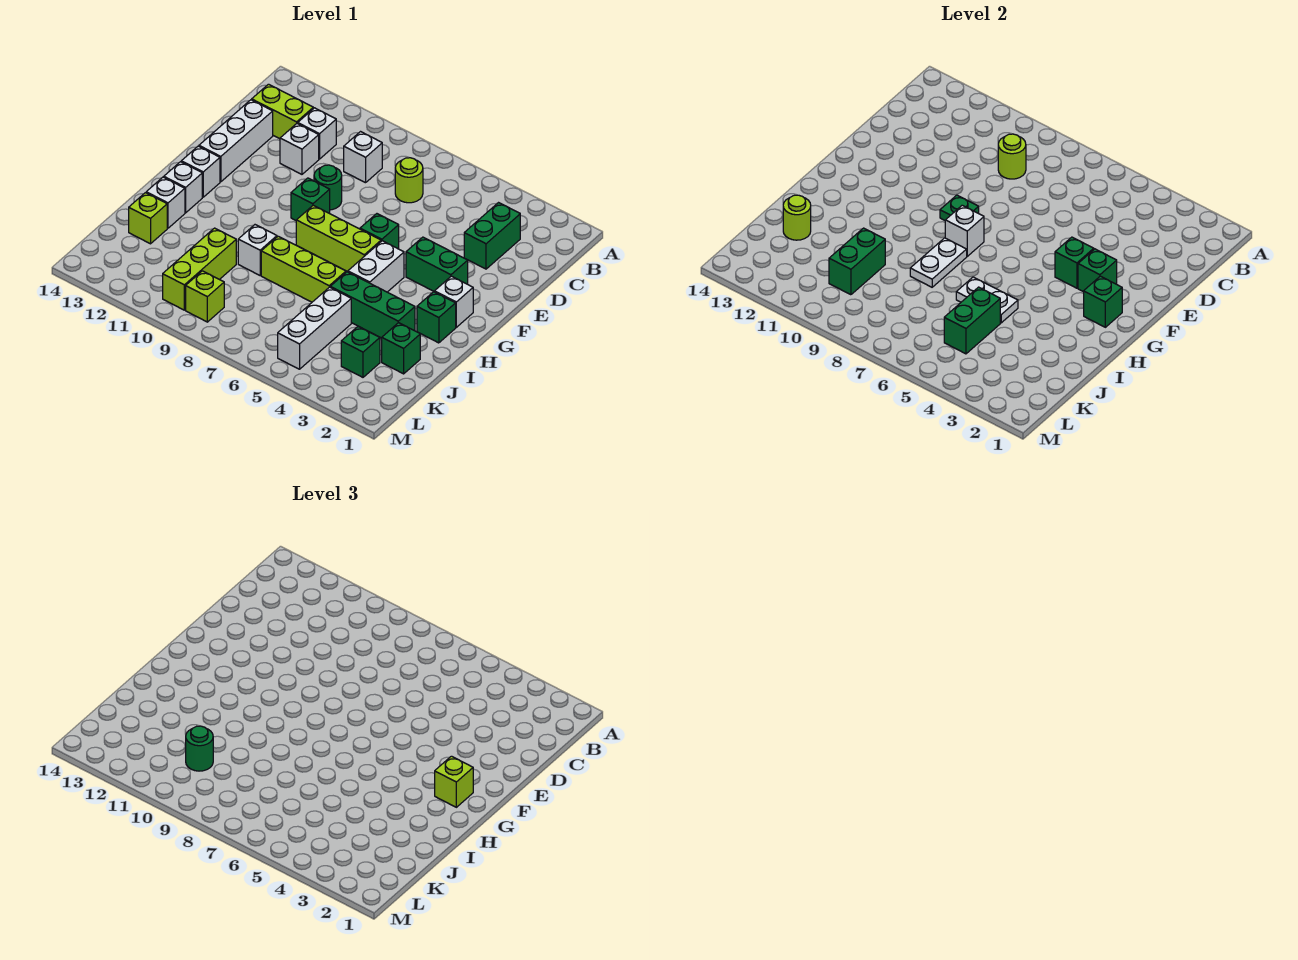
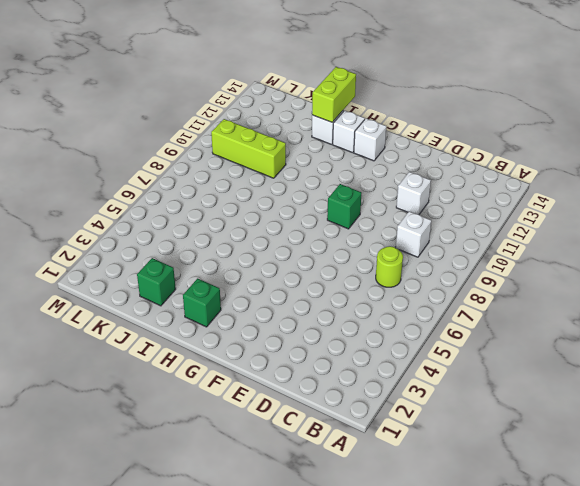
lime brick I13:I14 level 2 -> lime brick C12:C13 level 1
none -> green brick C3:D3 level 1
none -> white brick C11 level 1
none -> white brick D13:F13 level 1
none -> green round brick E9 level 1

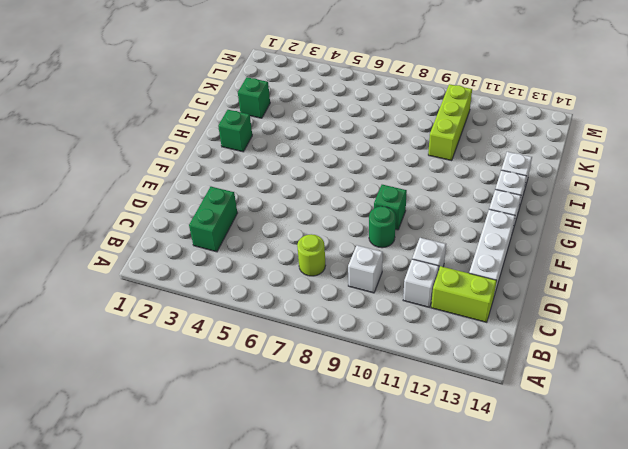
none -> green brick F3:F4 level 1
none -> green brick F6 level 1
none -> white brick G2 level 1
none -> white brick G5:H5 level 1

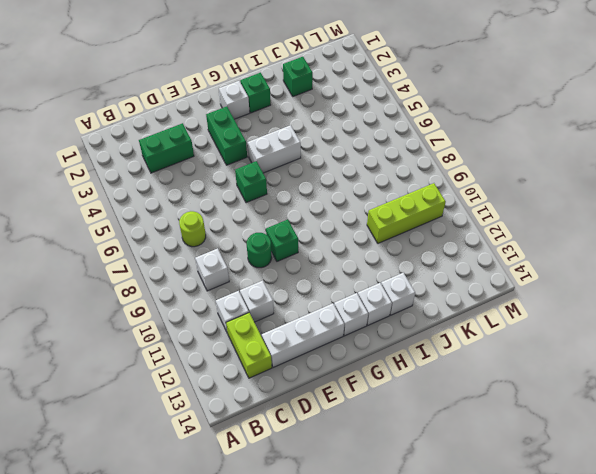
none -> lime brick G6:G8 level 1
none -> green brick I3:I5 level 1
none -> lime brick I6:I8 level 1
none -> white brick I9 level 1

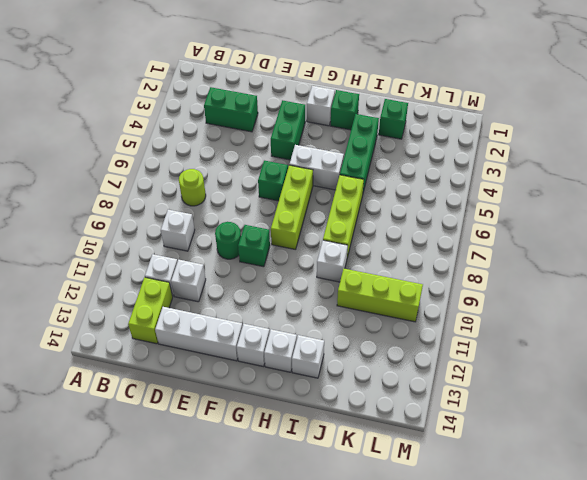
none -> white brick J5:L5 level 1
none -> lime brick J13 level 1
none -> green brick K3 level 1
none -> lime brick L9 level 1

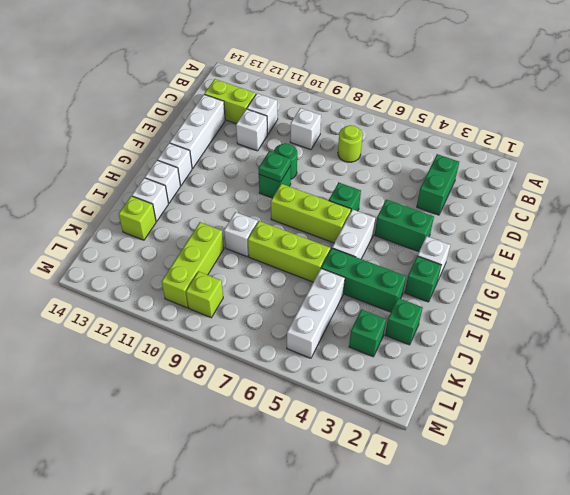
none -> lime round brick C9 level 2
none -> green brick F3 level 2
none -> green brick F4 level 2
none -> green brick G2 level 2

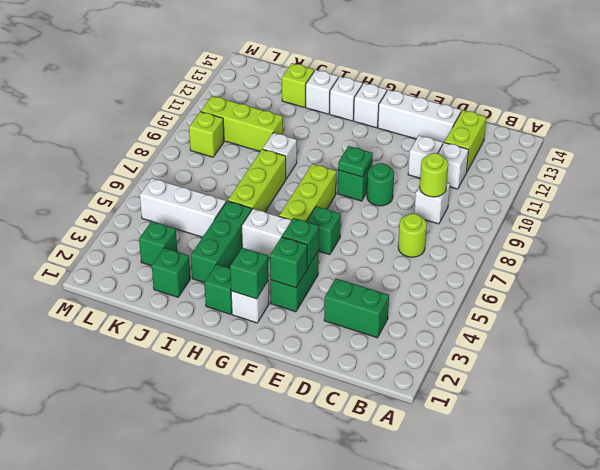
none -> white brick G8 level 2
none -> white plate H8:I8 level 2
none -> white plate I5:I6 level 2
none -> green brick J5:K5 level 2

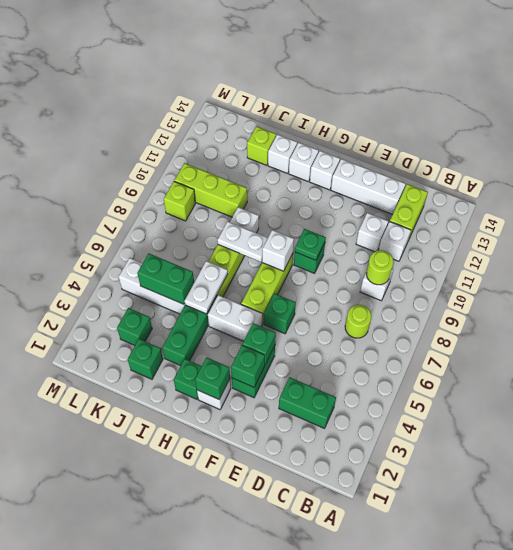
none -> green round brick E9 level 1
none -> green brick J10:K10 level 2
none -> lime round brick J13 level 2
none -> lime brick G2 level 3

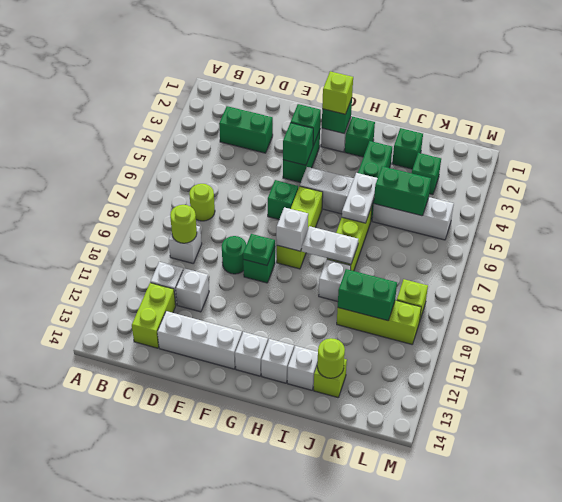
none -> green round brick K10 level 3

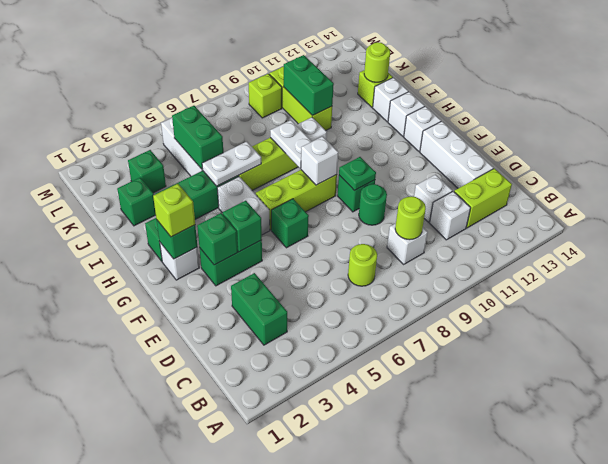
none -> green round brick K10 level 3

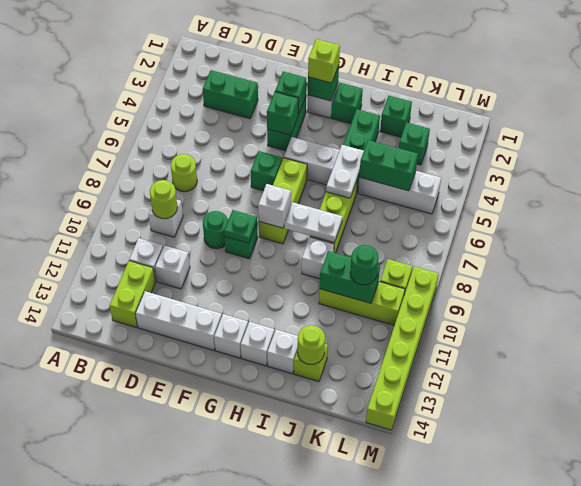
lime brick M9:M14 level 1 -> none

